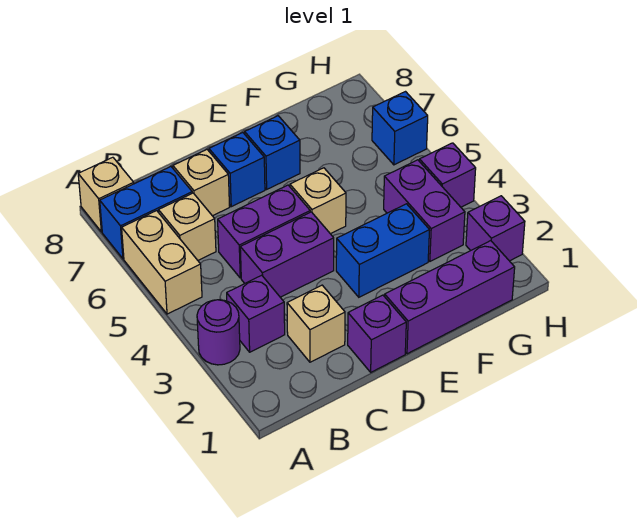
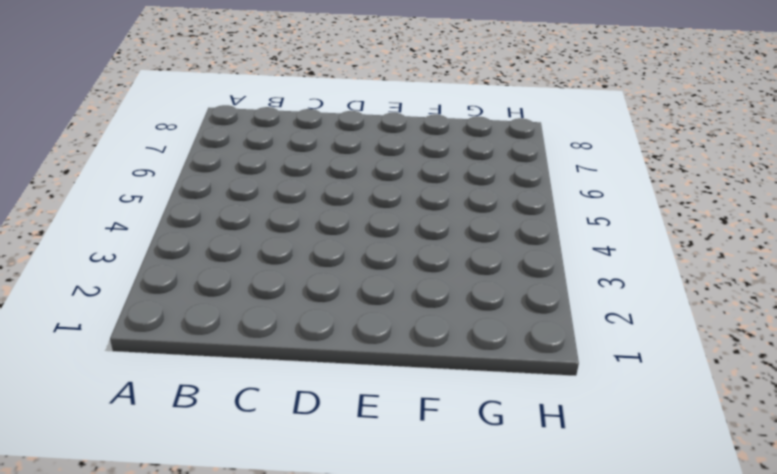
none -> purple round brick A3 level 1
none -> tan brick A5:A6 level 1
none -> blue brick A7:B7 level 1

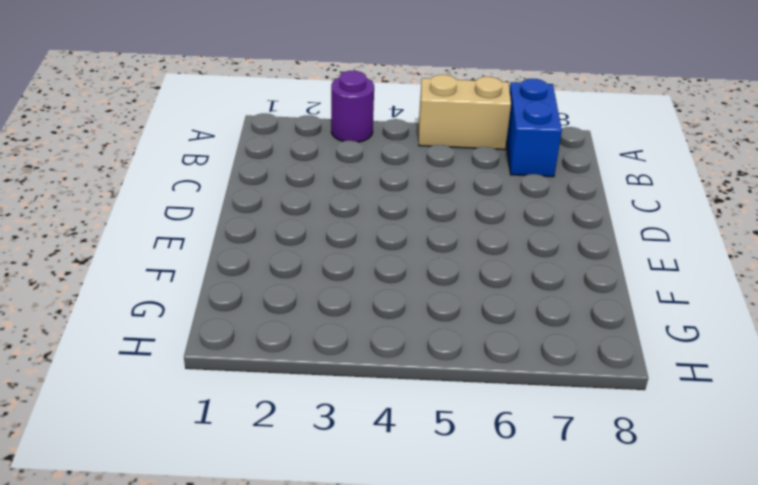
none -> tan brick A8 level 1
none -> purple brick B3 level 1
none -> tan brick B6 level 1

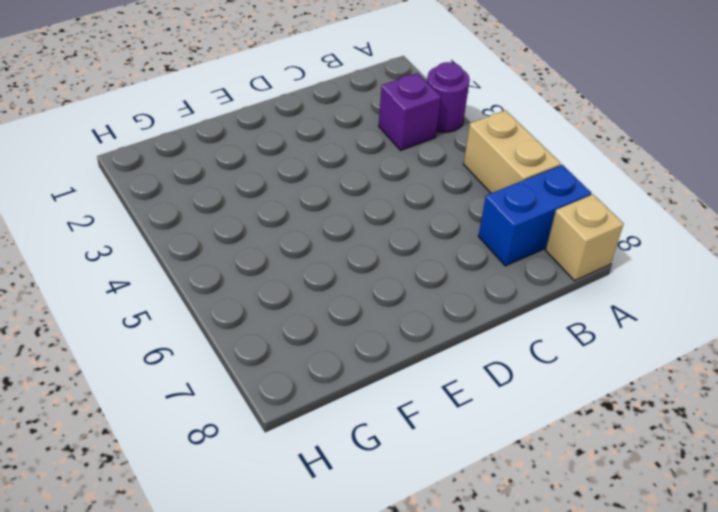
none -> tan brick B6 level 1
none -> tan brick C2 level 1
none -> purple brick C4:D4 level 1

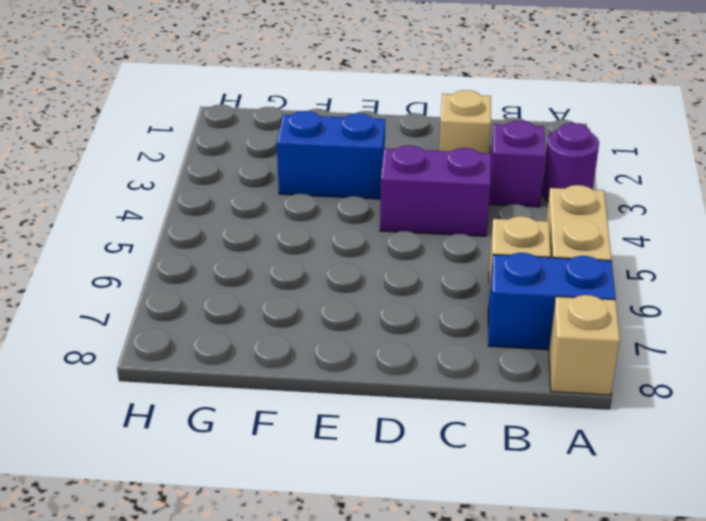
none -> purple brick C5:D5 level 1
none -> tan brick C7 level 1
none -> purple brick D1 level 1

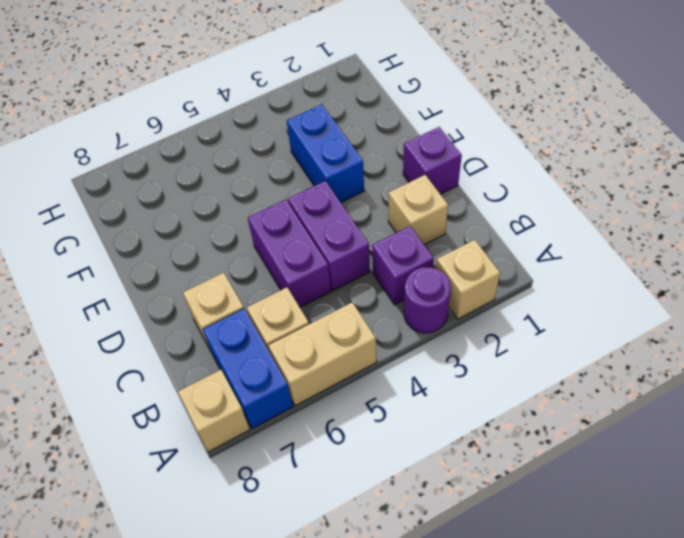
tan brick A2 level 1 -> tan brick E5 level 1
none -> blue brick D7 level 1
none -> purple brick E1:G1 level 1
none -> blue brick E7 level 1

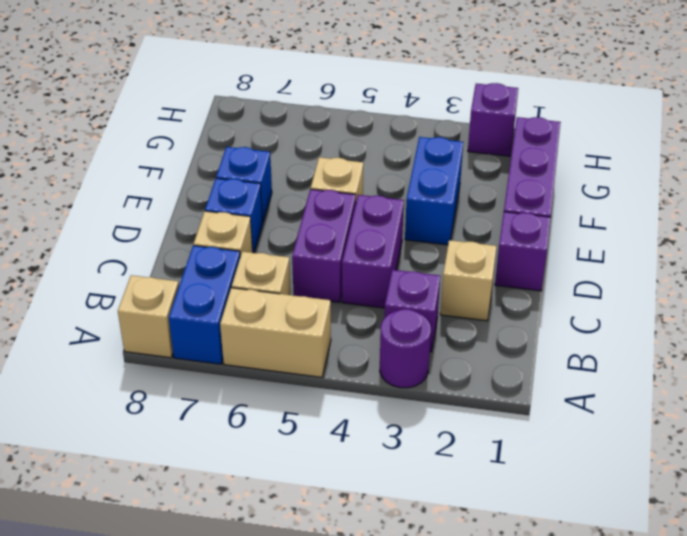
none -> purple brick G3:G4 level 1
none -> purple brick H4 level 1
none -> blue brick H6 level 1

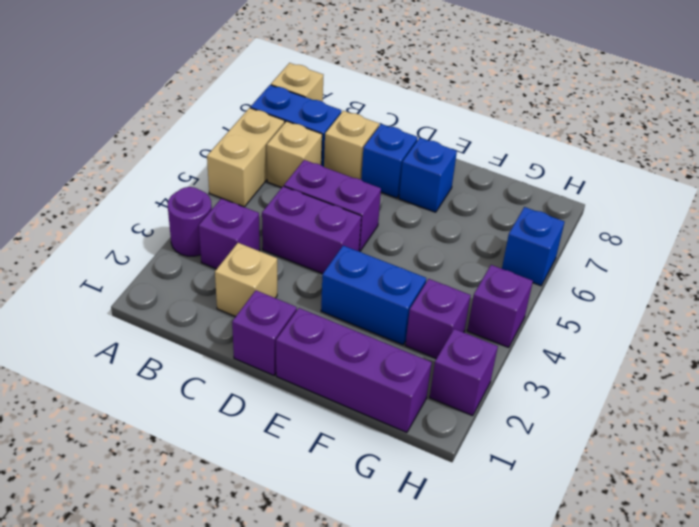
purple brick G3 level 1 -> purple brick G3:G4 level 1
none -> tan brick E5 level 1

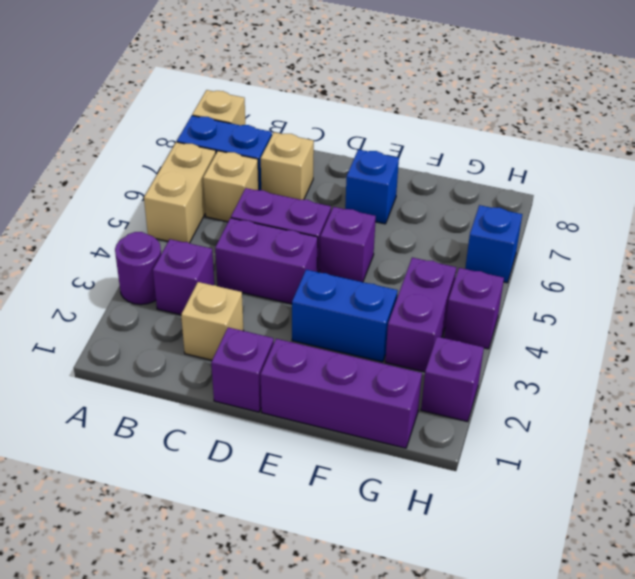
purple brick E5 level 1 -> tan brick E5 level 1
none -> blue brick D7 level 1

